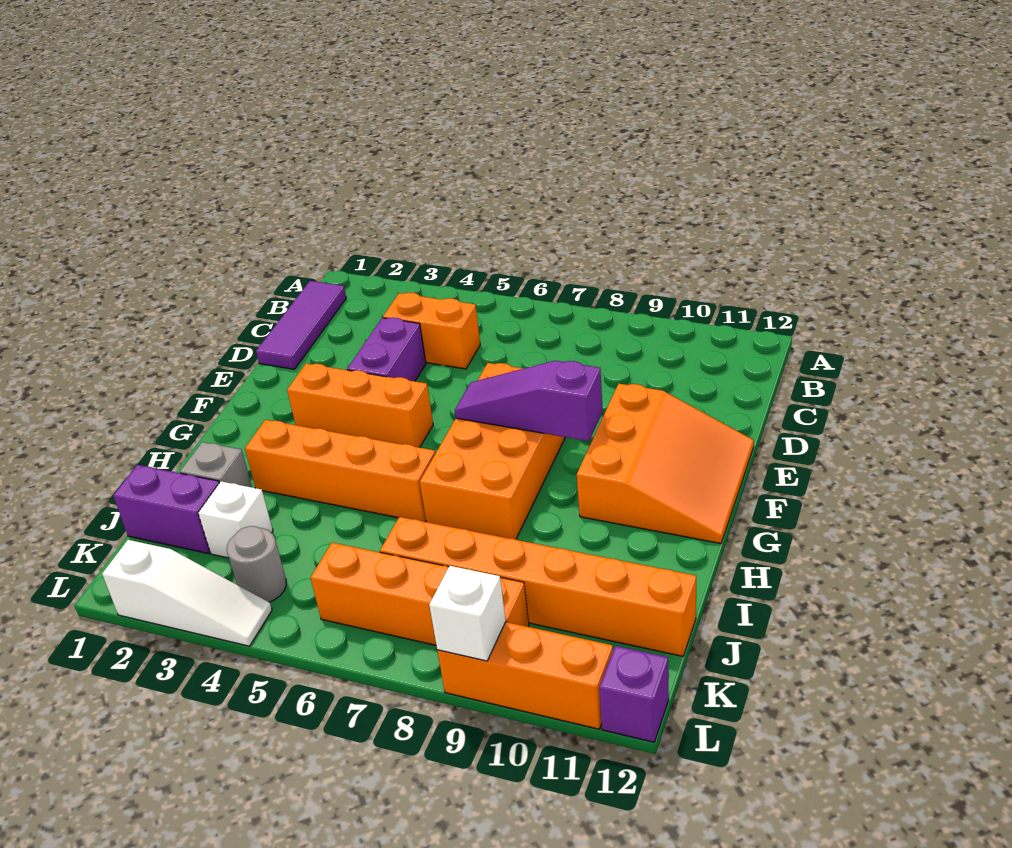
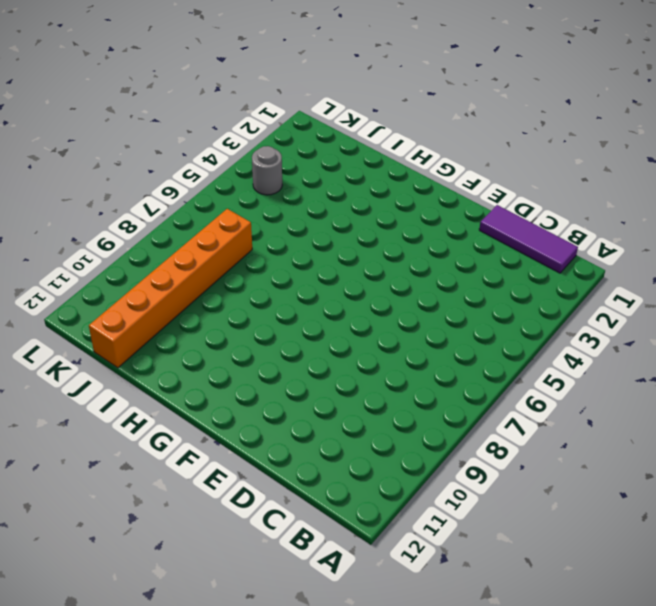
none -> orange brick C4:C5 level 1
none -> purple brick D4:E4 level 1
none -> orange brick E7:H8 level 1

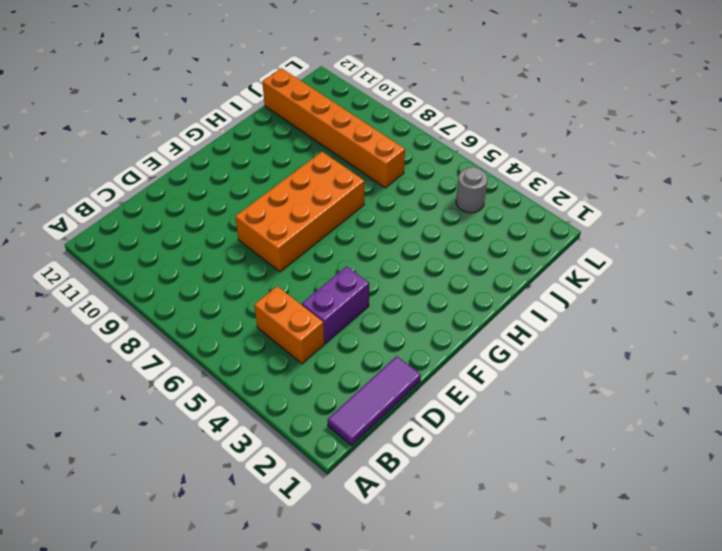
none -> orange slope E10:G12 level 1 top 10
none -> orange brick F3:F5 level 1
none -> orange brick H3:H6 level 1

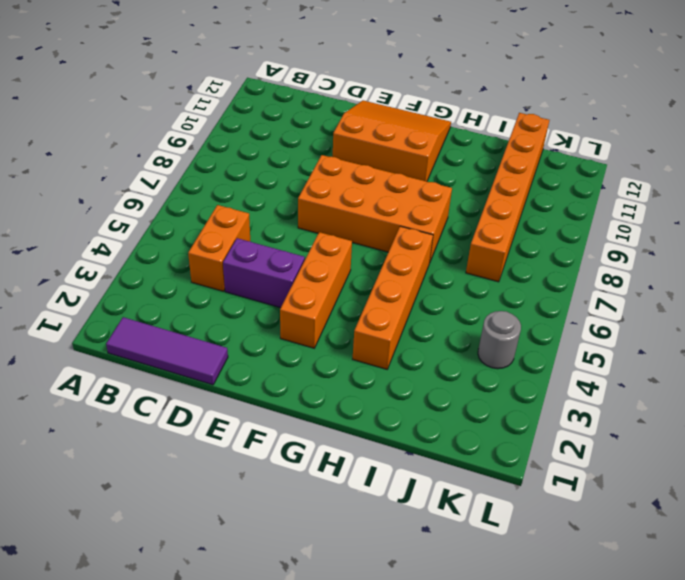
none -> grey brick I2 level 1
none -> purple brick J1:J2 level 1
none -> white brick J3 level 1

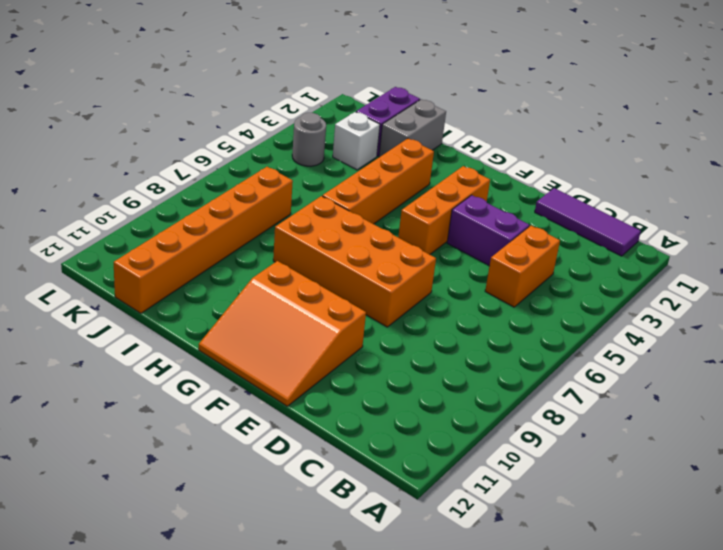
grey brick I1:I2 level 1 -> grey brick I2 level 1
none -> orange brick K6:K9 level 1
none -> white slope L2:L4 level 1 top 2
none -> orange brick L9:L11 level 1

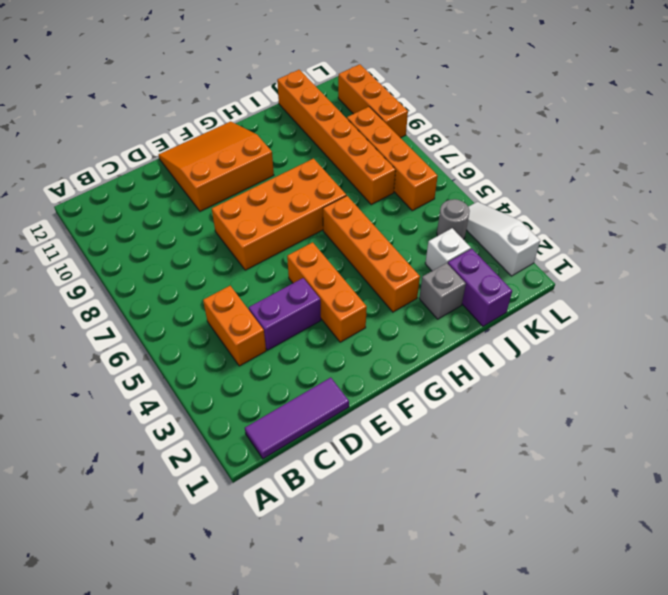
none -> purple brick L12 level 1
none -> purple slope F7:F9 level 2 top 9
none -> white brick L9 level 2

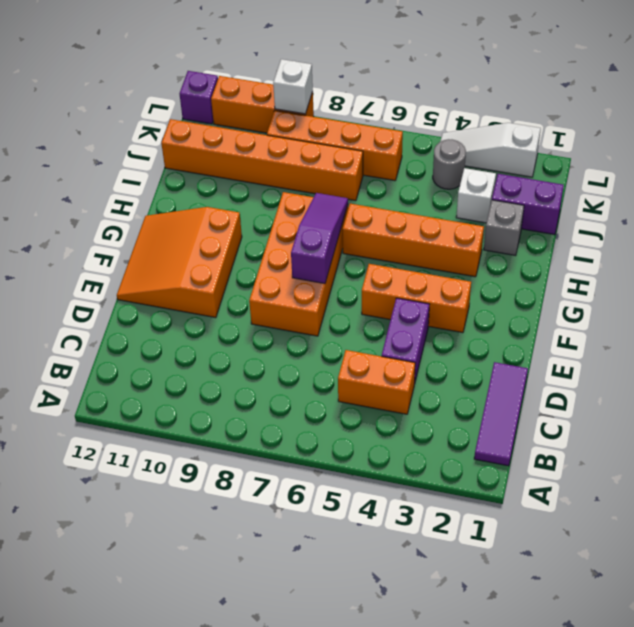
purple slope F7:H7 level 2 top F -> purple slope F7:F9 level 2 top 9

